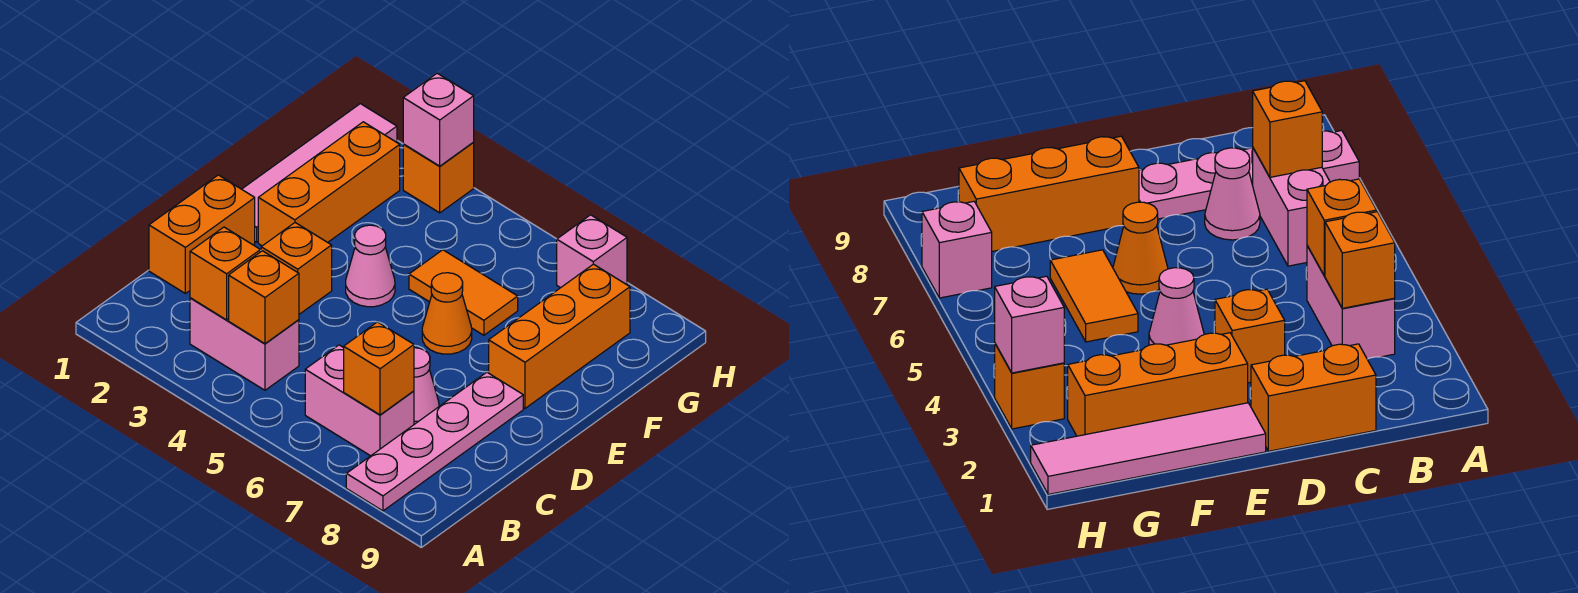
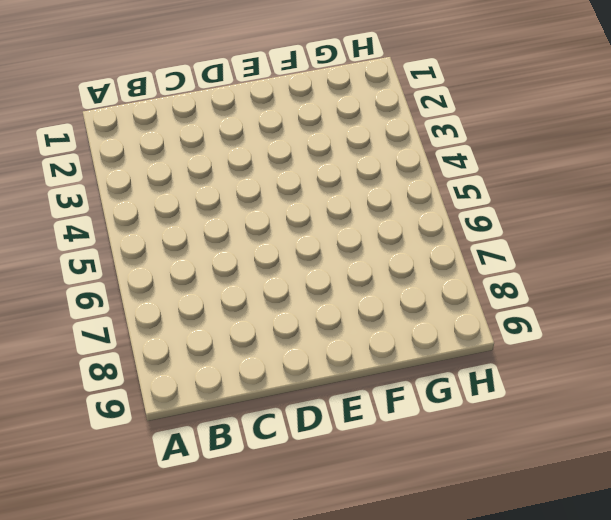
none -> pink plate A8:D8 level 1
none -> pink brick B3:B4 level 1
none -> pink brick B6:B7 level 1

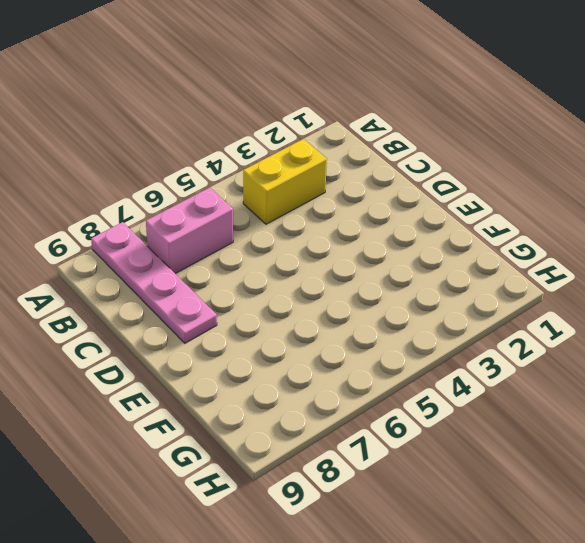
yellow brick B3:B4 level 1 -> pink brick B3:B4 level 1
none -> orange brick C1:D1 level 1
none -> pink cone C7 level 1
none -> orange brick D3 level 1

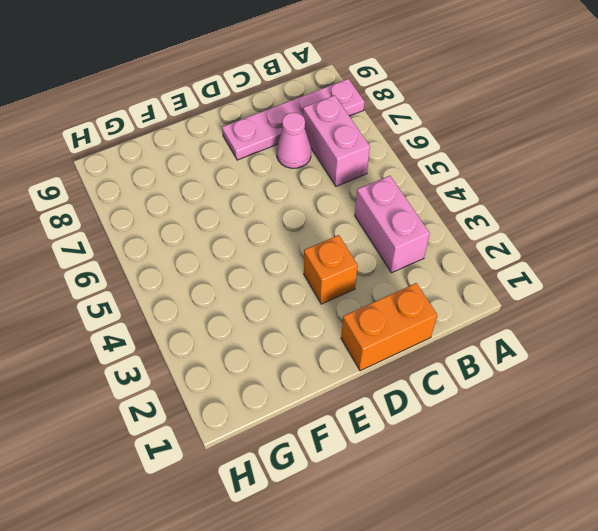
none -> pink tile E1:H1 level 1
none -> orange brick E2:G2 level 1
none -> pink cone E4 level 1

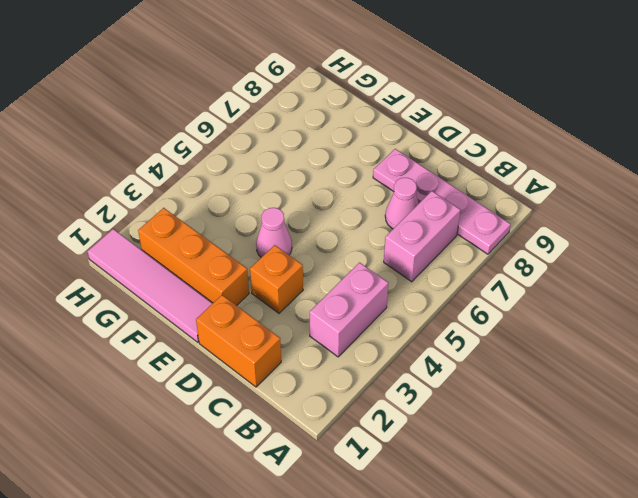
none -> orange cone E6 level 1
none -> orange brick E8:G8 level 1
none -> orange tile F5:F6 level 1

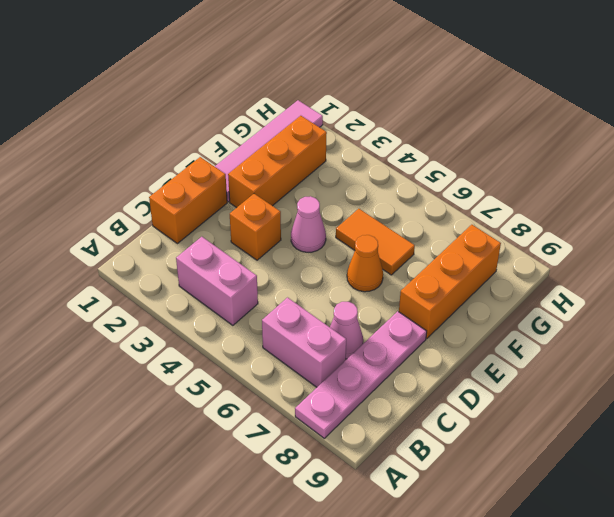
none -> orange brick H3 level 1
none -> pink brick H7 level 1
none -> orange brick B3 level 2

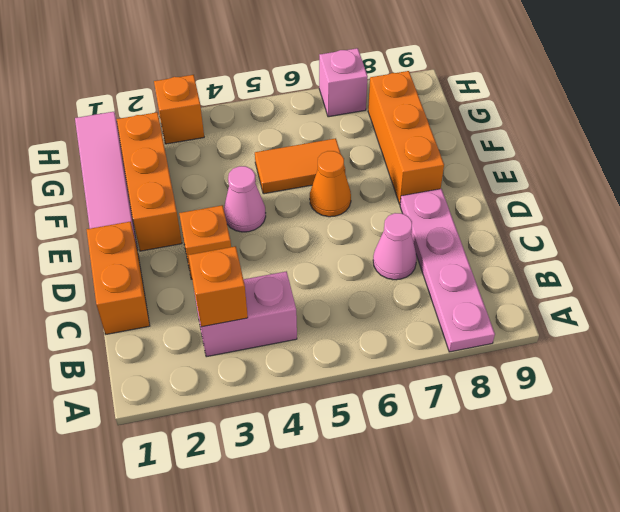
none -> pink brick B6:B7 level 1
none -> orange brick B4 level 2
none -> orange brick B7 level 2

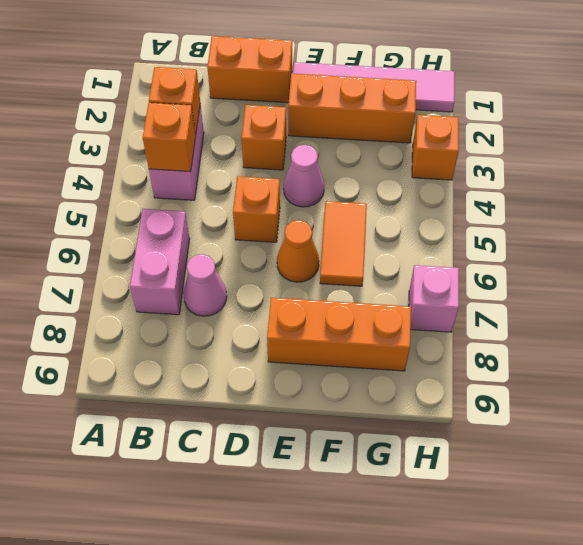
orange brick D5 level 1 -> orange brick B7 level 2
none -> pink plate A8:D8 level 1
none -> pink brick H3 level 2

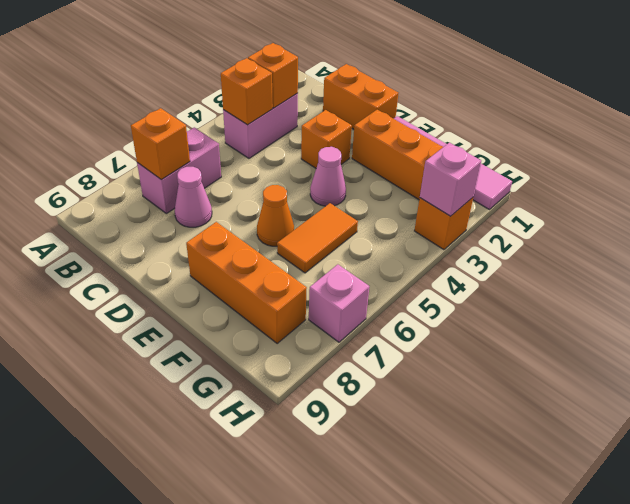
none -> pink plate A8:D8 level 1

